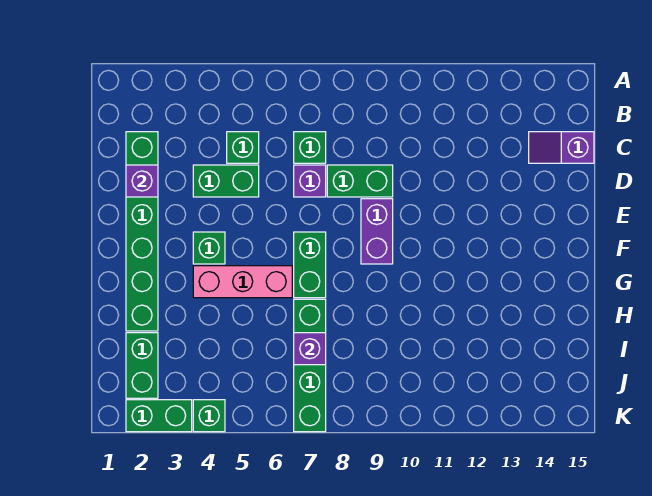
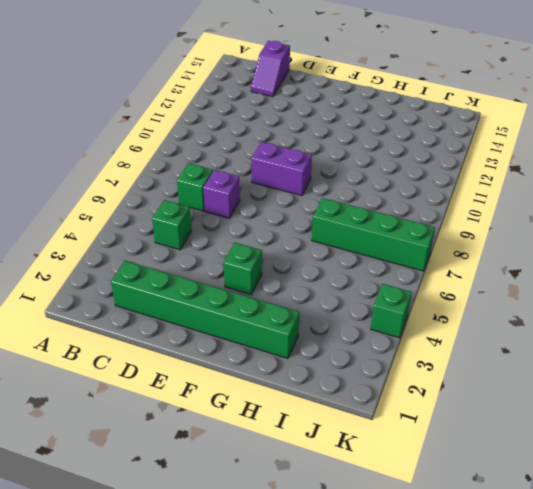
none -> green brick D4:D5 level 1
none -> green brick D8:D9 level 1
none -> green brick F7:G7 level 1

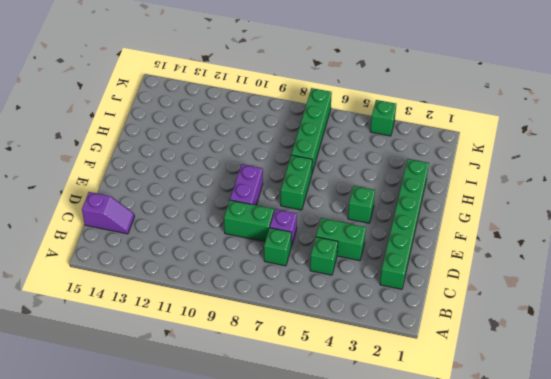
none -> pink brick G4:G6 level 1
none -> green brick I2:J2 level 1
none -> green brick K2:K3 level 1

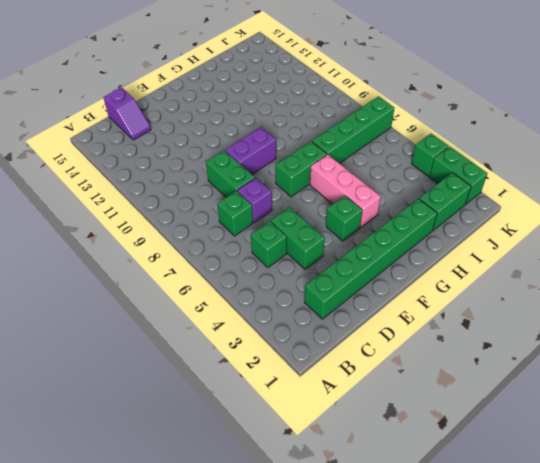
none -> purple brick D2 level 2
none -> purple brick I7 level 2

